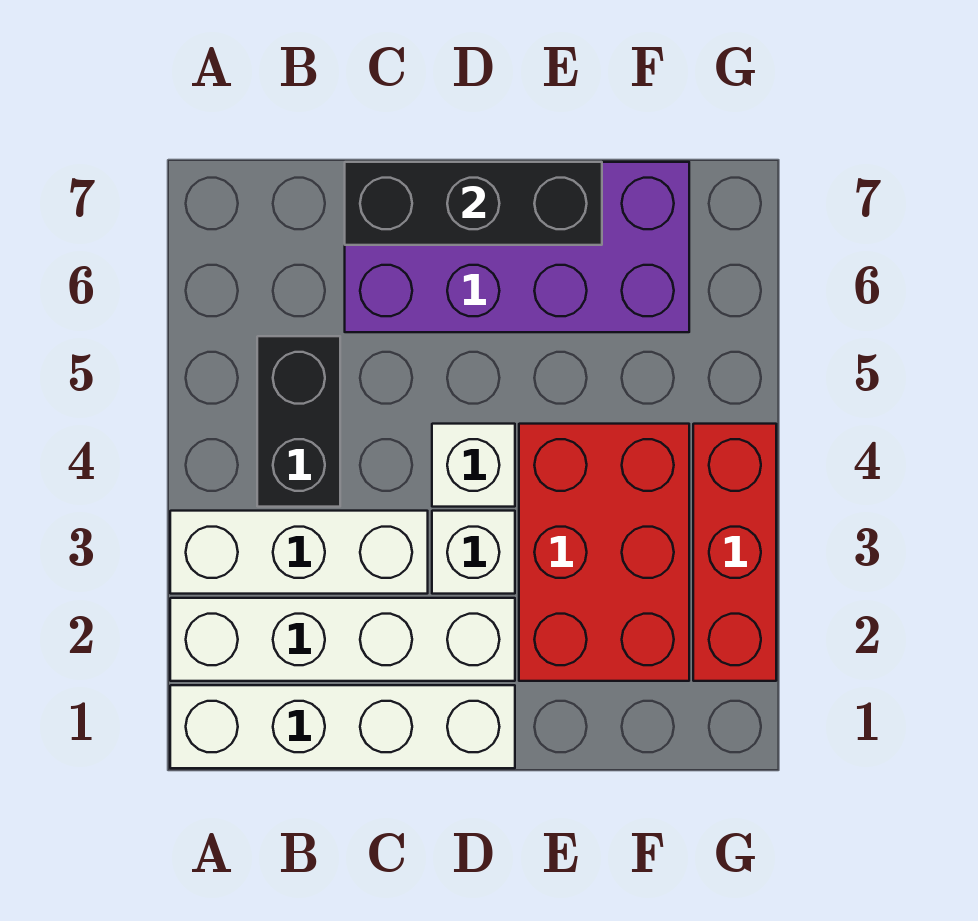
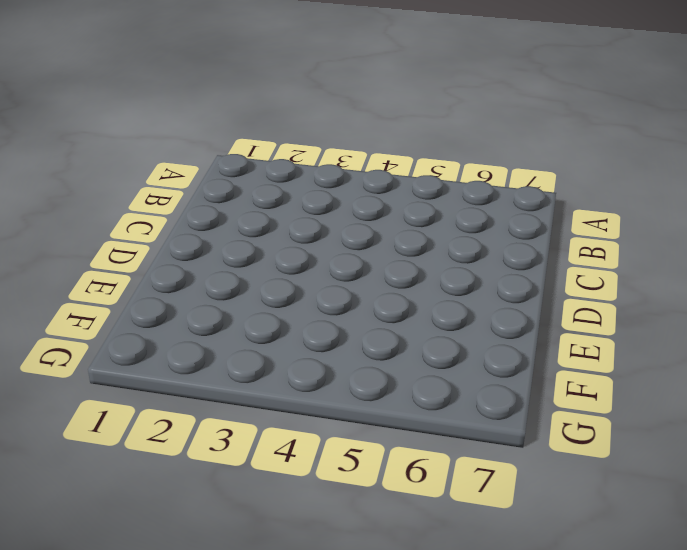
none -> white brick A1:D1 level 1
none -> white brick A2:D2 level 1

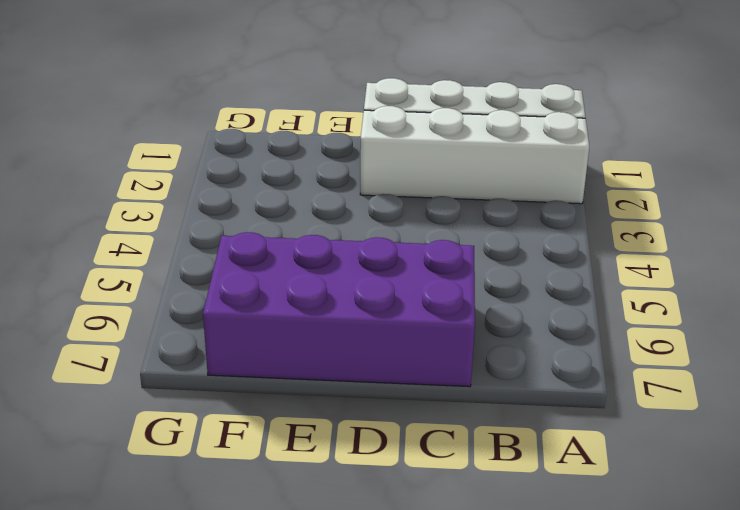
none -> white brick A3:C3 level 1
none -> black brick B4:B5 level 1

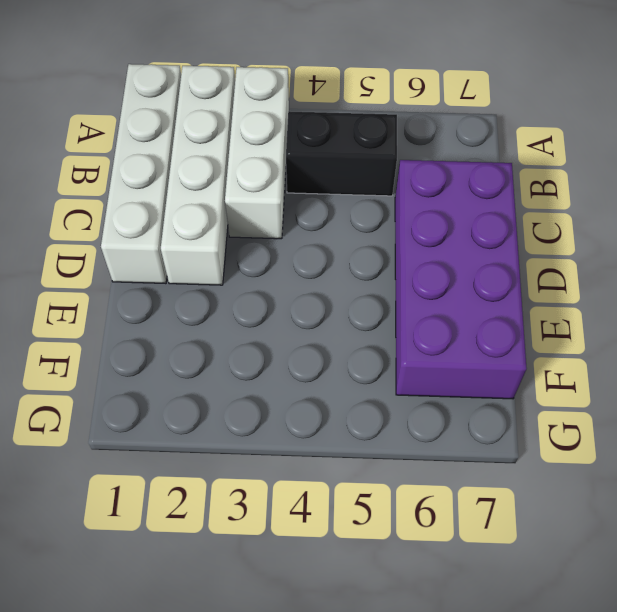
none -> white brick D3 level 1
none -> white brick D4 level 1

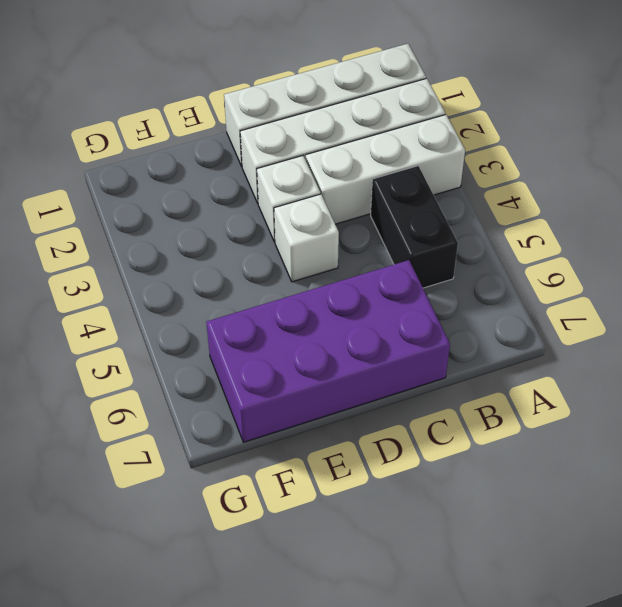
none -> red brick E2:F4 level 1
none -> red brick G2:G4 level 1

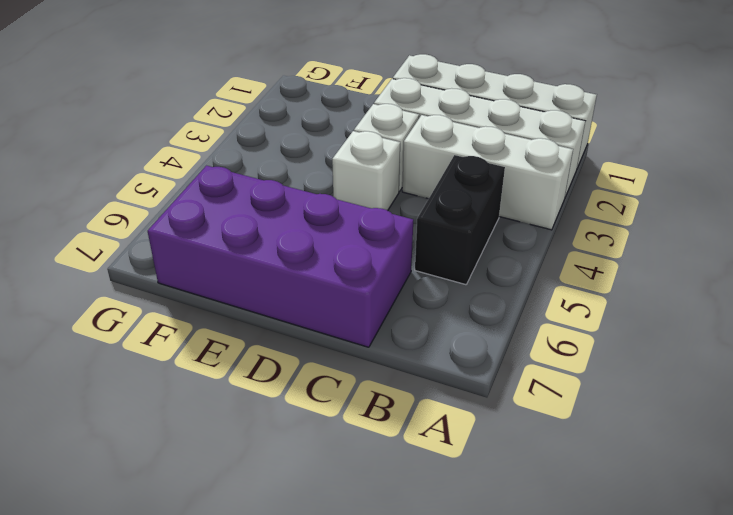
none -> red brick E2:F4 level 1
none -> red brick G2:G4 level 1

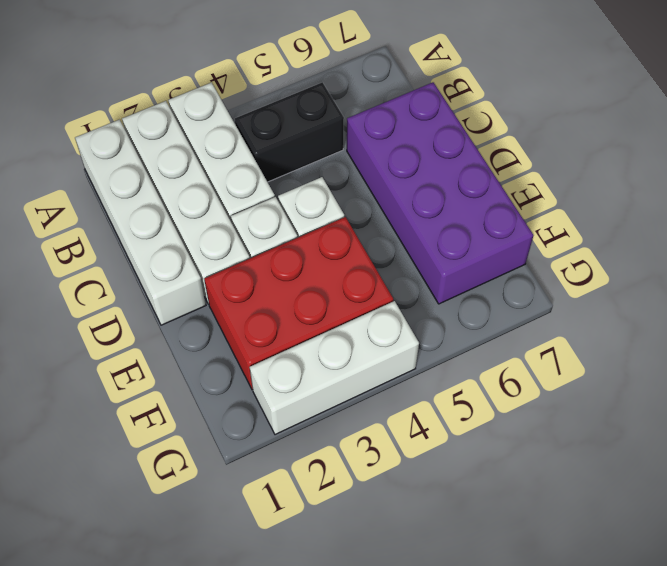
white brick G2:G4 level 1 -> red brick G2:G4 level 1
none -> black brick C7:E7 level 2

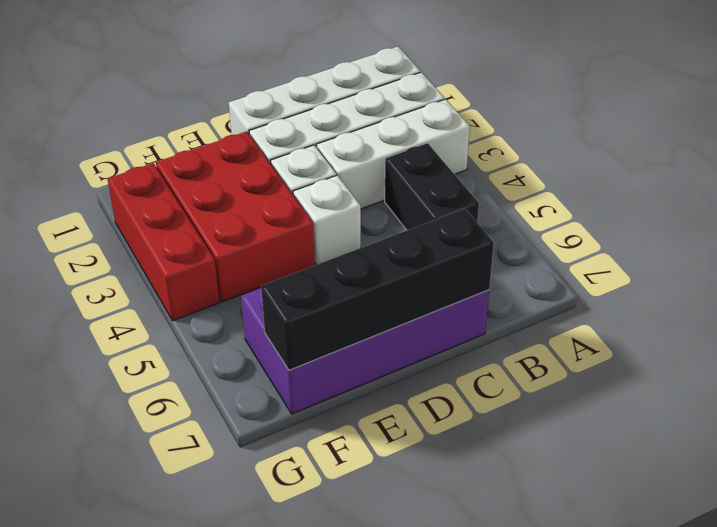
black brick C7:F7 level 2 -> black brick C7:E7 level 2

